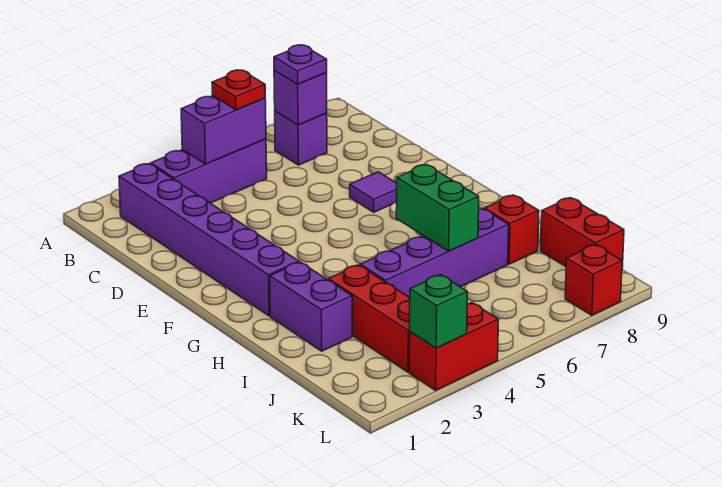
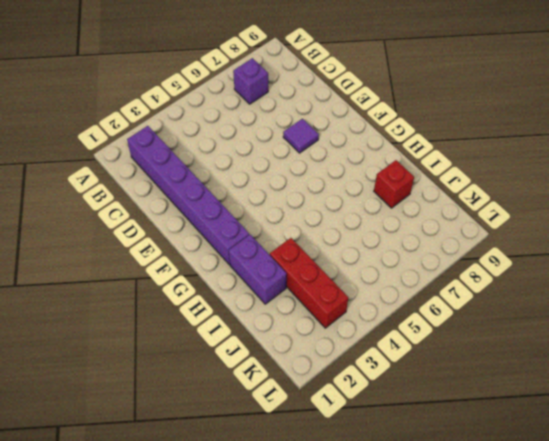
none -> purple brick B3:B5 level 1
none -> purple brick I4:I7 level 1
none -> red brick J9:K9 level 1

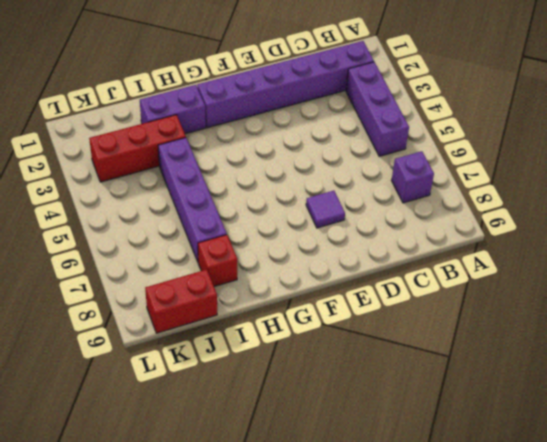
none -> red brick L3:L4 level 1
none -> red brick L8 level 1
none -> purple brick B4:B5 level 2

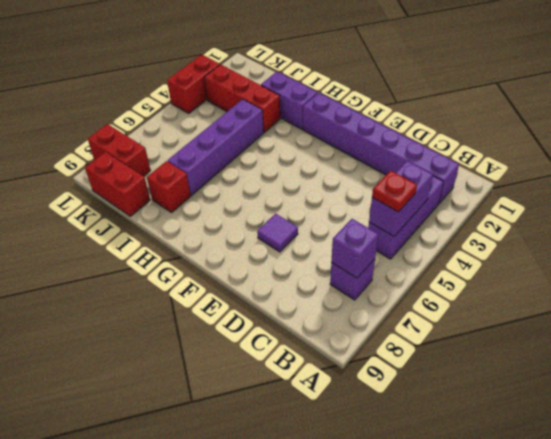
red brick K8:L8 level 1 -> red brick L8 level 1
none -> green brick H6:I6 level 2
none -> green brick L3 level 2
none -> purple plate B7 level 3

